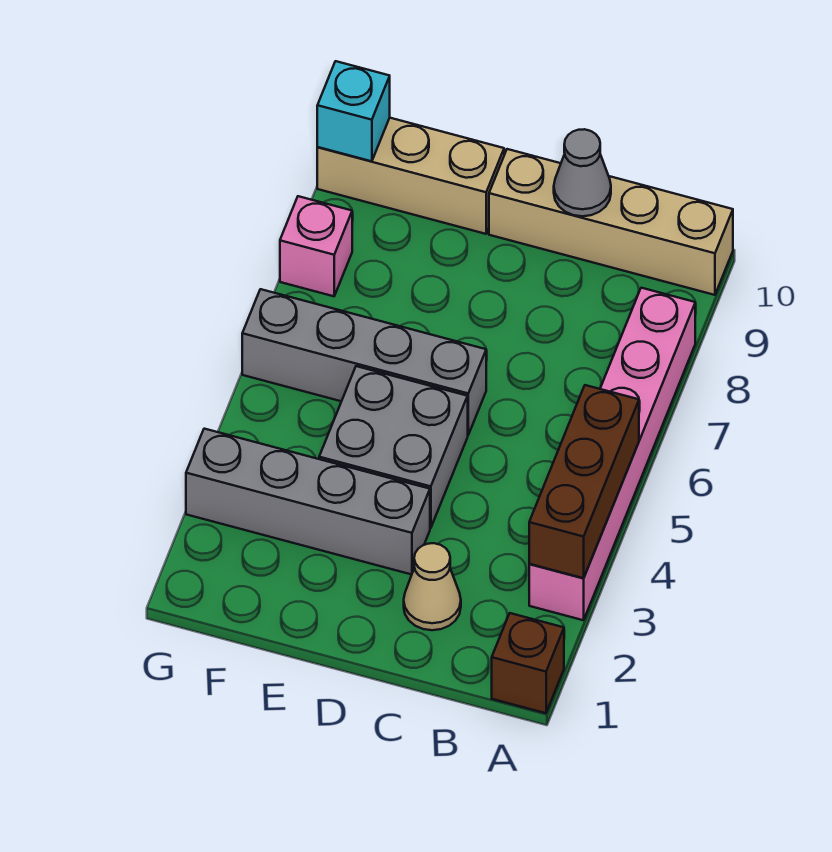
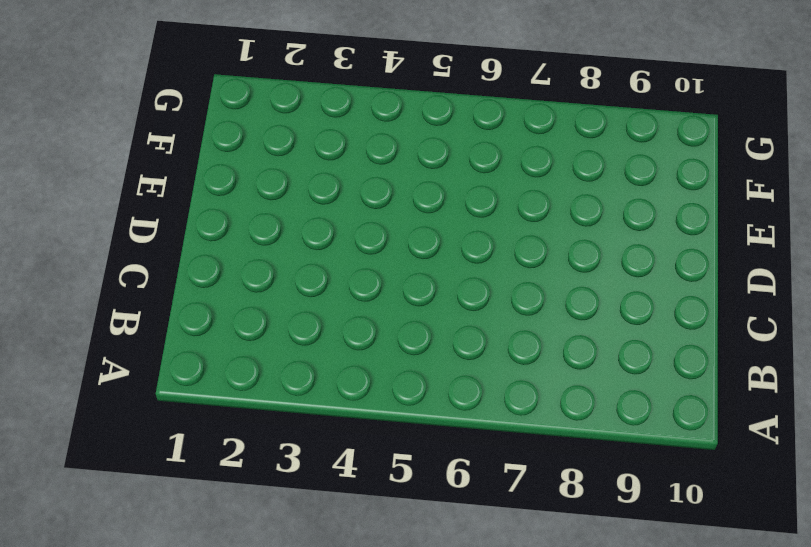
none -> brown brick A1 level 1
none -> pink brick A3:A8 level 1
none -> tan brick A10:D10 level 1

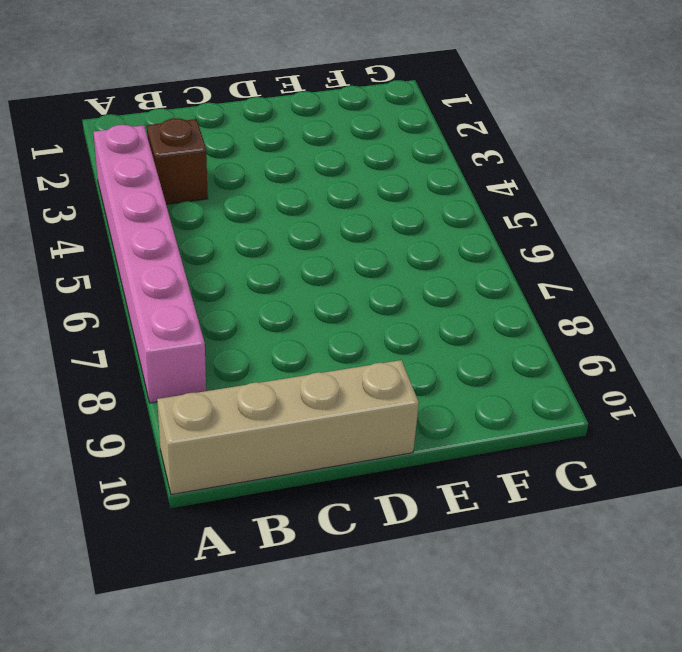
brown brick B3 level 1 -> brown brick A1 level 1
none -> tan cone C2 level 1
none -> grey brick D3:G3 level 1
none -> grey brick D4:E5 level 1

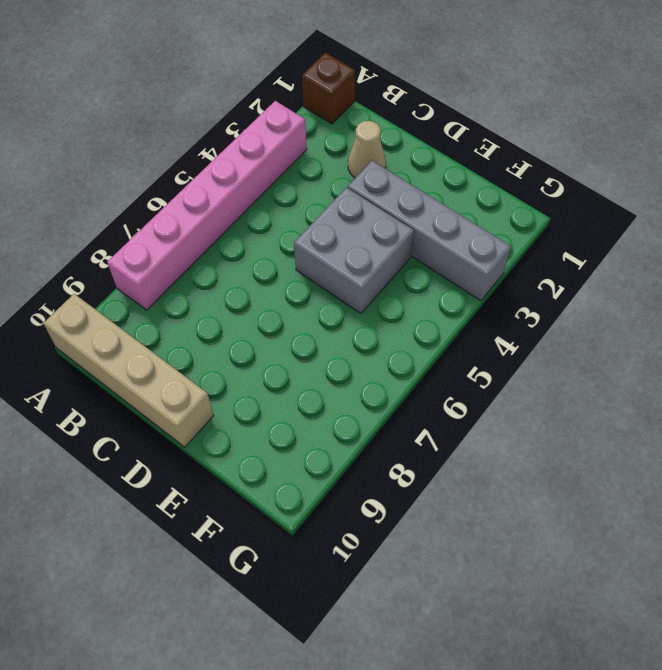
none -> grey brick D6:G6 level 1
none -> tan brick E10:G10 level 1
none -> pink brick G8 level 1

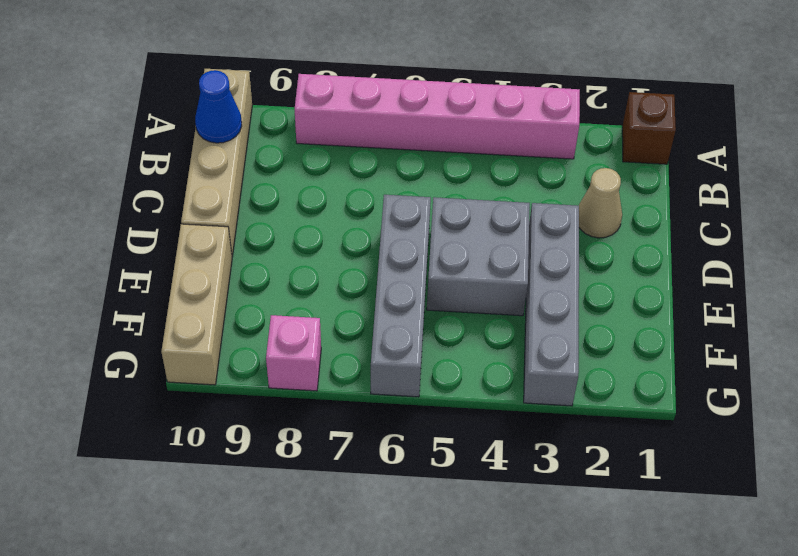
blue cone B10 level 2 -> none
none -> brown brick A3:A5 level 2
none -> grey cone C10 level 2
none -> cyan brick G10 level 2

